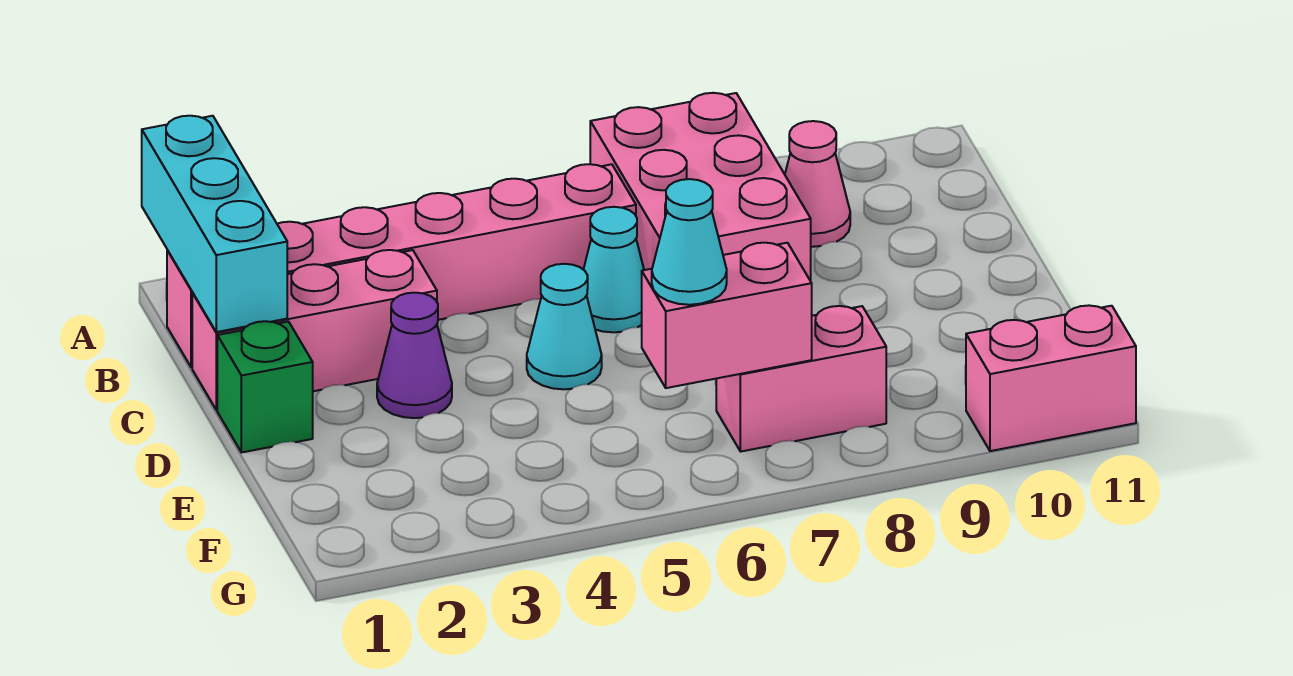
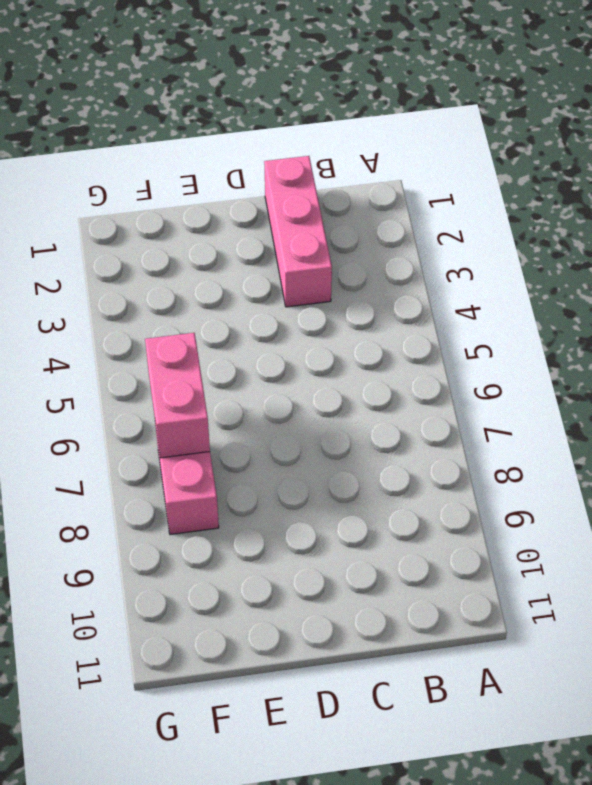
none -> pink brick A7:C8 level 1
none -> pink brick B1:B6 level 1
none -> pink cone B9 level 1

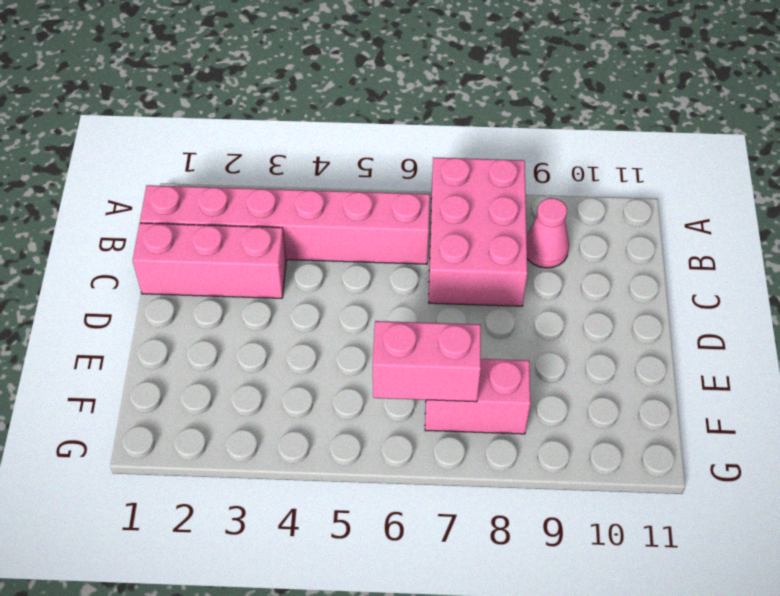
none -> cyan cone C6 level 1
none -> green brick D1 level 1
none -> purple cone D3 level 1

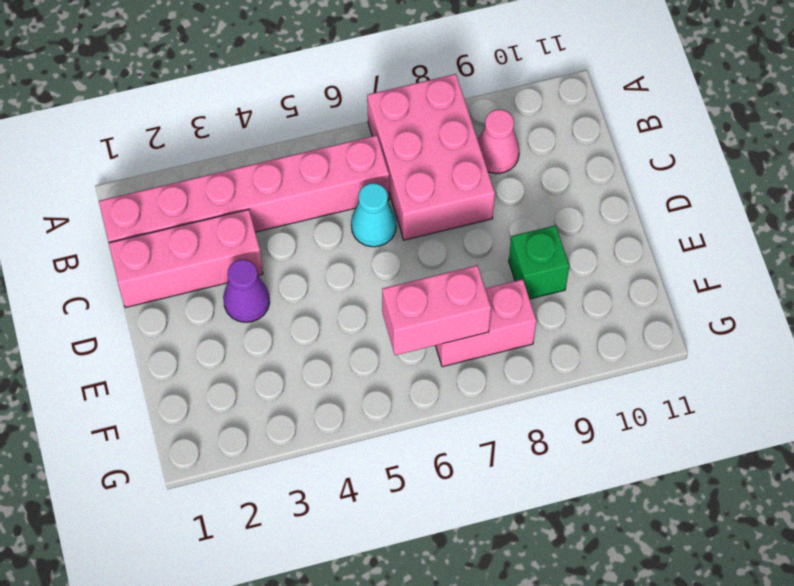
green brick E9 level 1 -> green brick D1 level 1
none -> cyan cone D5 level 1
none -> pink brick G10:G11 level 1
none -> cyan brick A1:C1 level 2

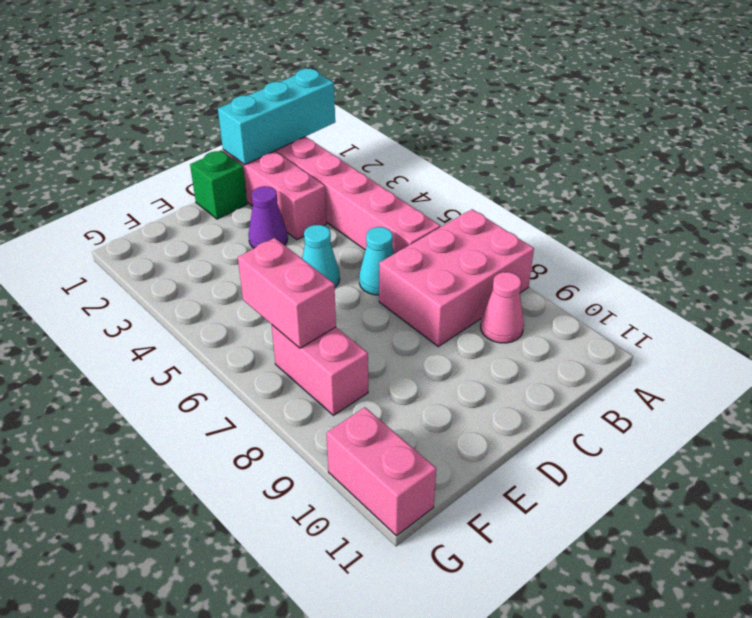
none -> cyan cone F6 level 3

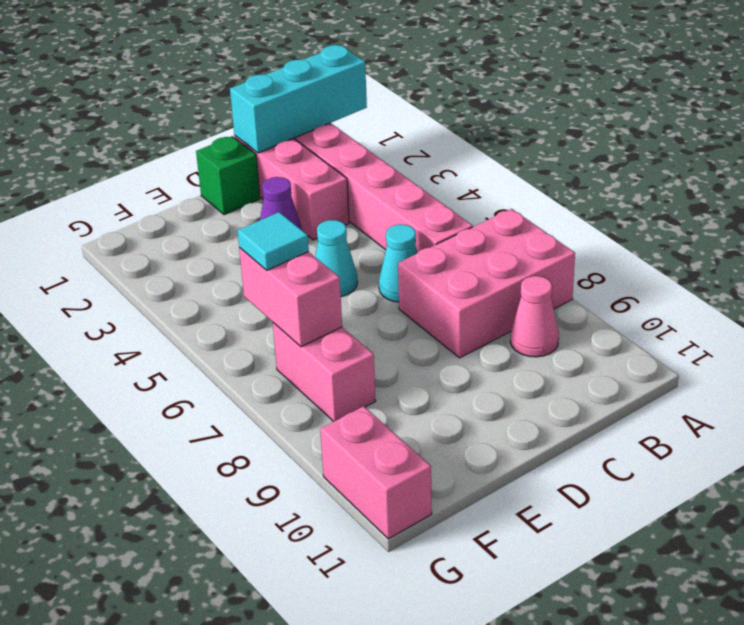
cyan tile F6 level 3 -> cyan cone F6 level 3

